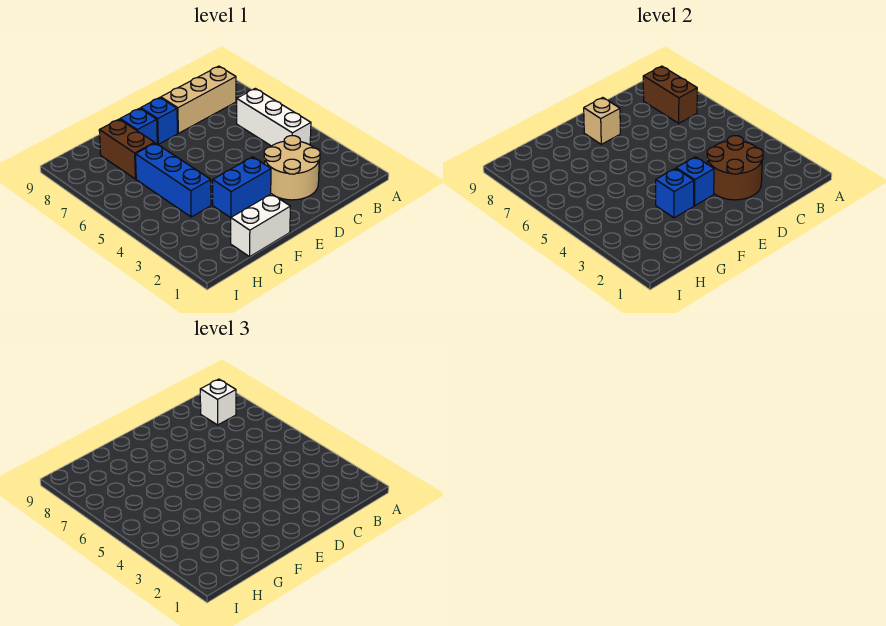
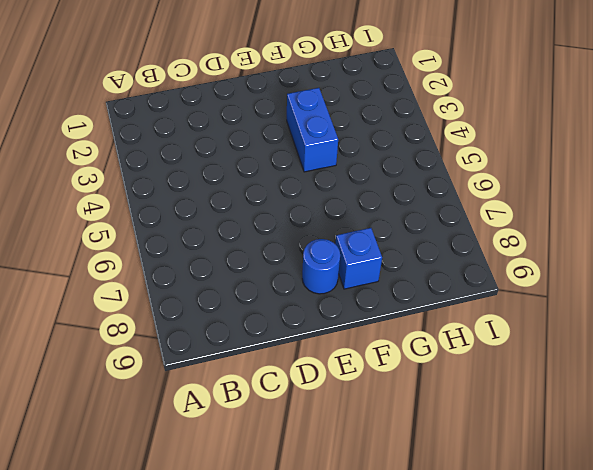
blue round brick E8 level 1 -> blue brick E8 level 1
blue brick F3:F4 level 1 -> blue brick E3:F3 level 1
none -> white brick B4:B6 level 1
none -> tan brick B8:D8 level 1
none -> tan round brick C2:D3 level 1

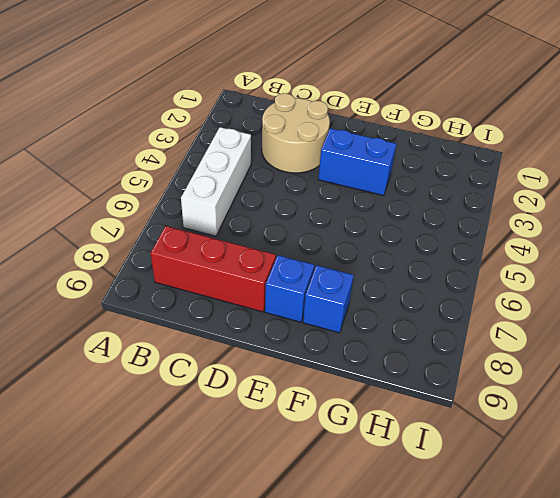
red brick B8:D8 level 1 -> tan brick B8:D8 level 1
none -> white brick F1:G1 level 1
none -> blue brick G4:G6 level 1
none -> brown brick G7:G8 level 1

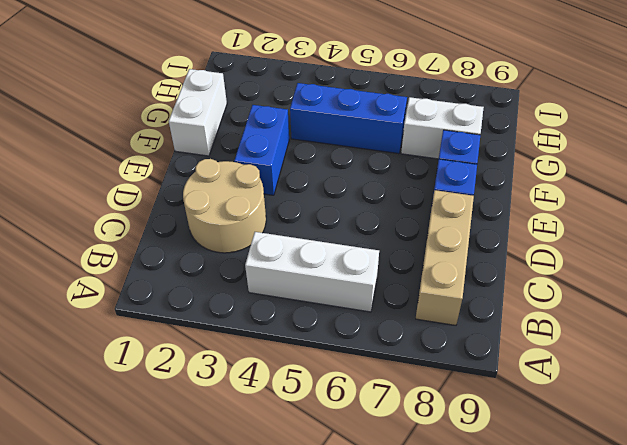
white brick G7:G8 level 1 -> brown brick G7:G8 level 1
none -> brown brick B7:B8 level 2
none -> brown round brick C2:D3 level 2
none -> blue brick E3 level 2

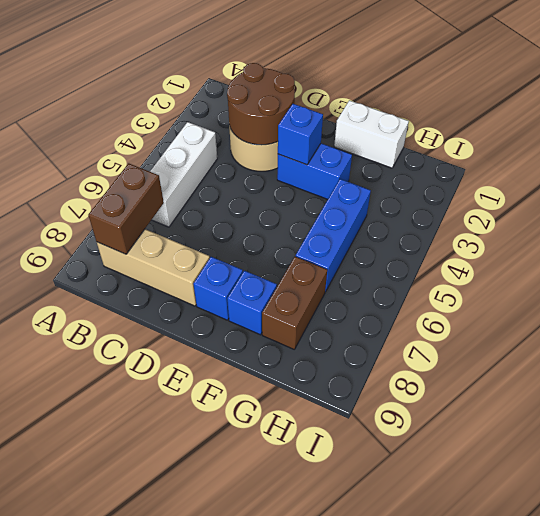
none -> tan brick E8 level 2
none -> blue brick F3 level 2
none -> white brick B8 level 3

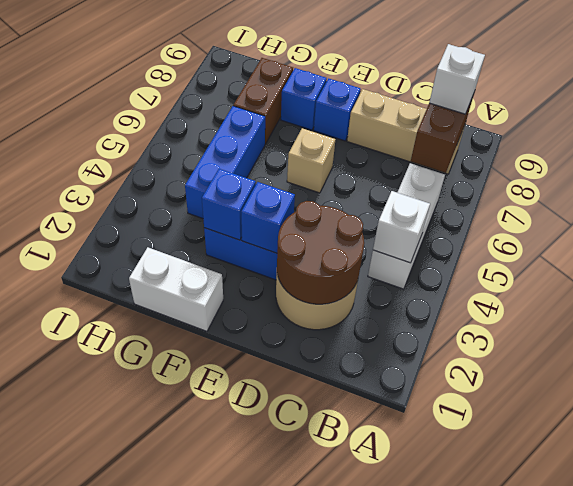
white brick B4 level 2 -> none
tan brick E6 level 1 -> tan brick E8 level 2

